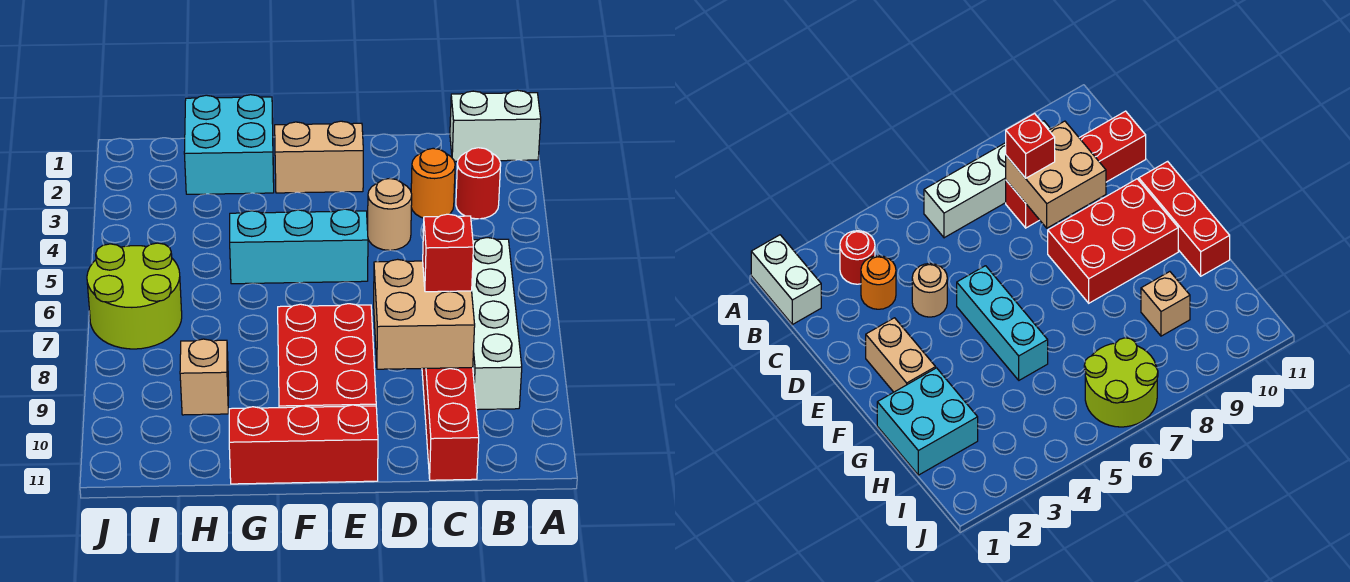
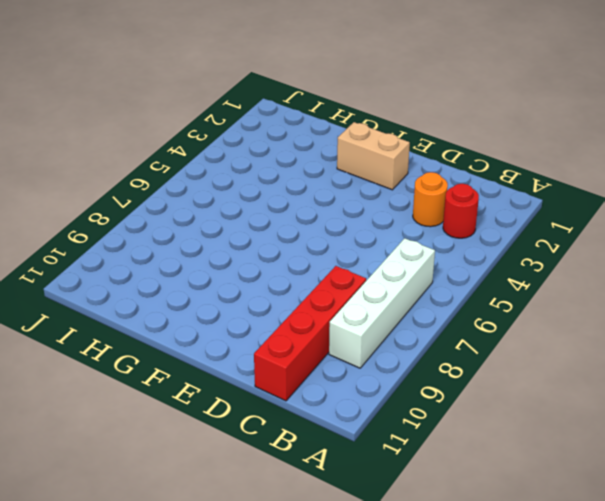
none -> white brick A1:B1 level 1
none -> tan round brick D4 level 1
none -> cyan brick E5:G5 level 1

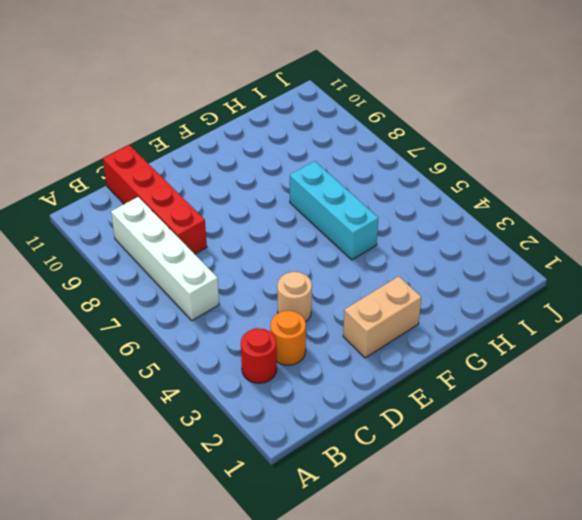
cyan brick G5:G7 level 1 -> cyan brick E5:G5 level 1
none -> white brick A1:B1 level 1
none -> red brick E8:F10 level 1
none -> red brick E11:G11 level 1

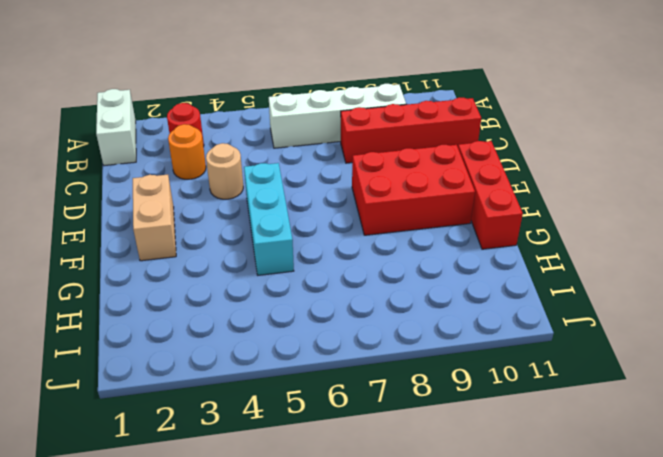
none -> cyan brick G1:H2 level 1
none -> tan brick H9 level 1
none -> lime round brick I6:J7 level 1

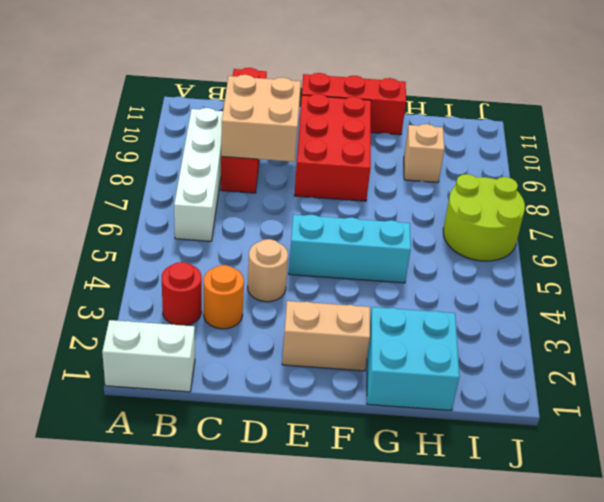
none -> red brick C8 level 3

